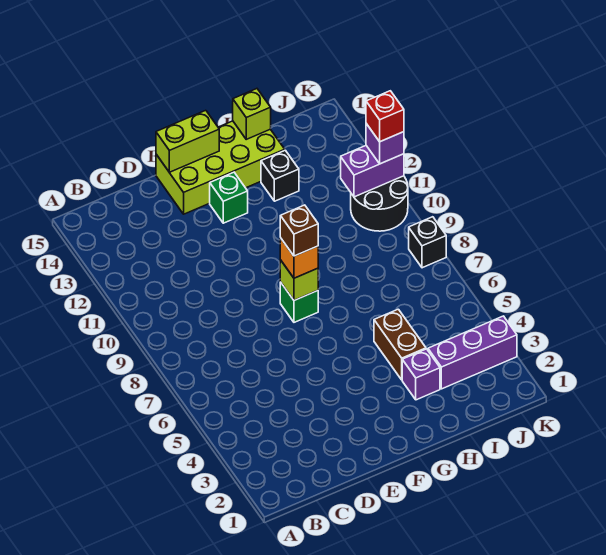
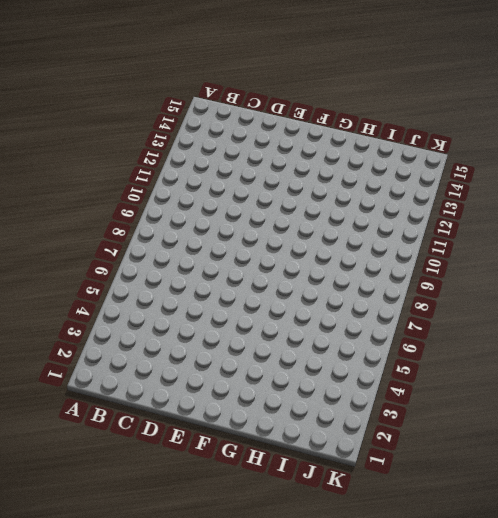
none -> lime brick E14:H15 level 1
none -> green brick F8 level 1
none -> green brick F13 level 1

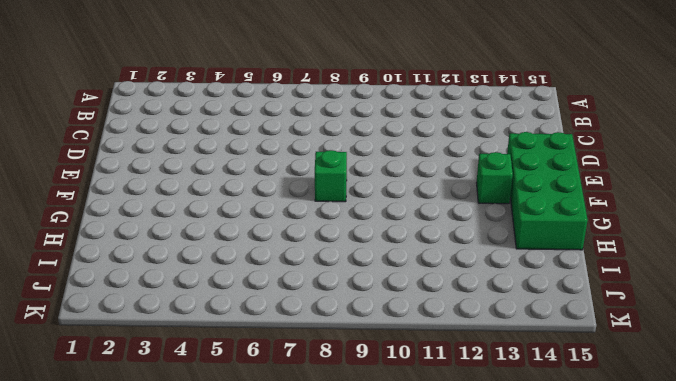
green brick E14:H15 level 1 -> lime brick E14:H15 level 1
none -> purple brick H3 level 1
none -> brown brick H4:H5 level 1
none -> black brick H13 level 1

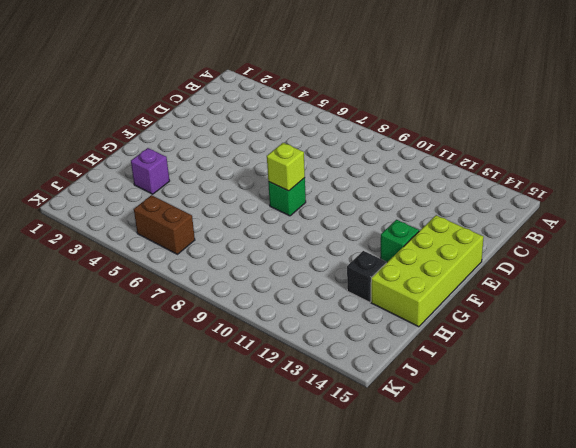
brown brick J5:J6 level 1 -> brown brick H4:H5 level 1
none -> purple brick I3:K3 level 1
none -> black round brick J10:K11 level 1
none -> black brick K8 level 1

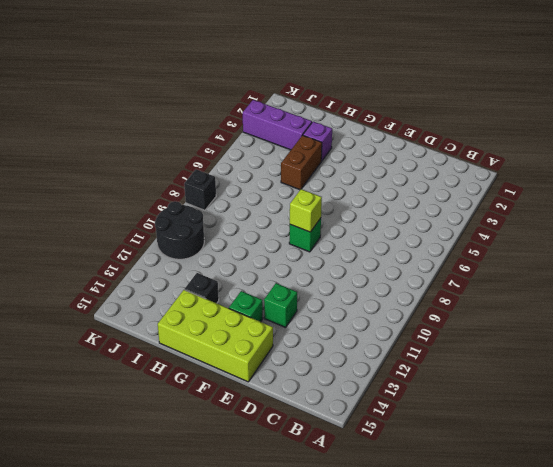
green brick E12 level 1 -> none
none -> lime brick E15:F15 level 2
none -> lime brick H15 level 2
none -> purple brick J11:K11 level 2

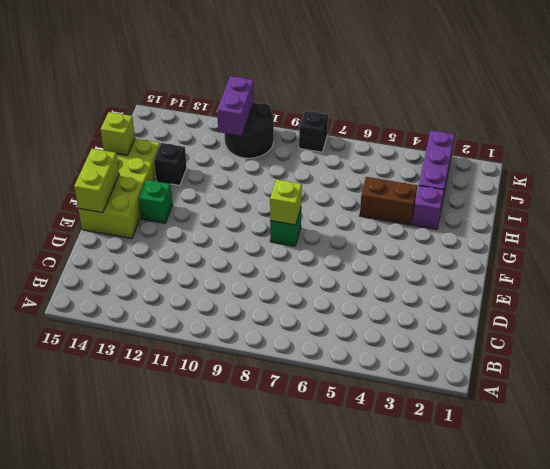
none -> orange brick F8 level 3
none -> purple brick K11 level 3
none -> brown brick F8 level 4

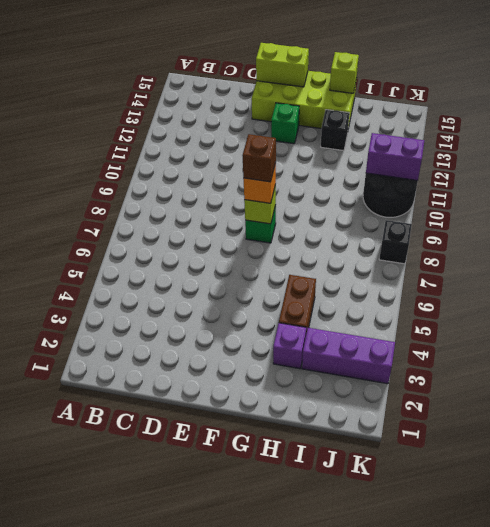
none -> purple brick K11 level 3
none -> red brick K11 level 4

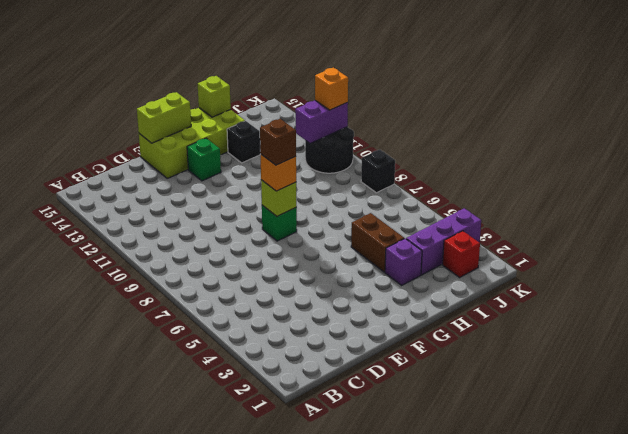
red brick J2 level 1 -> red brick K11 level 4
orange brick K11 level 3 -> purple brick K11 level 3

